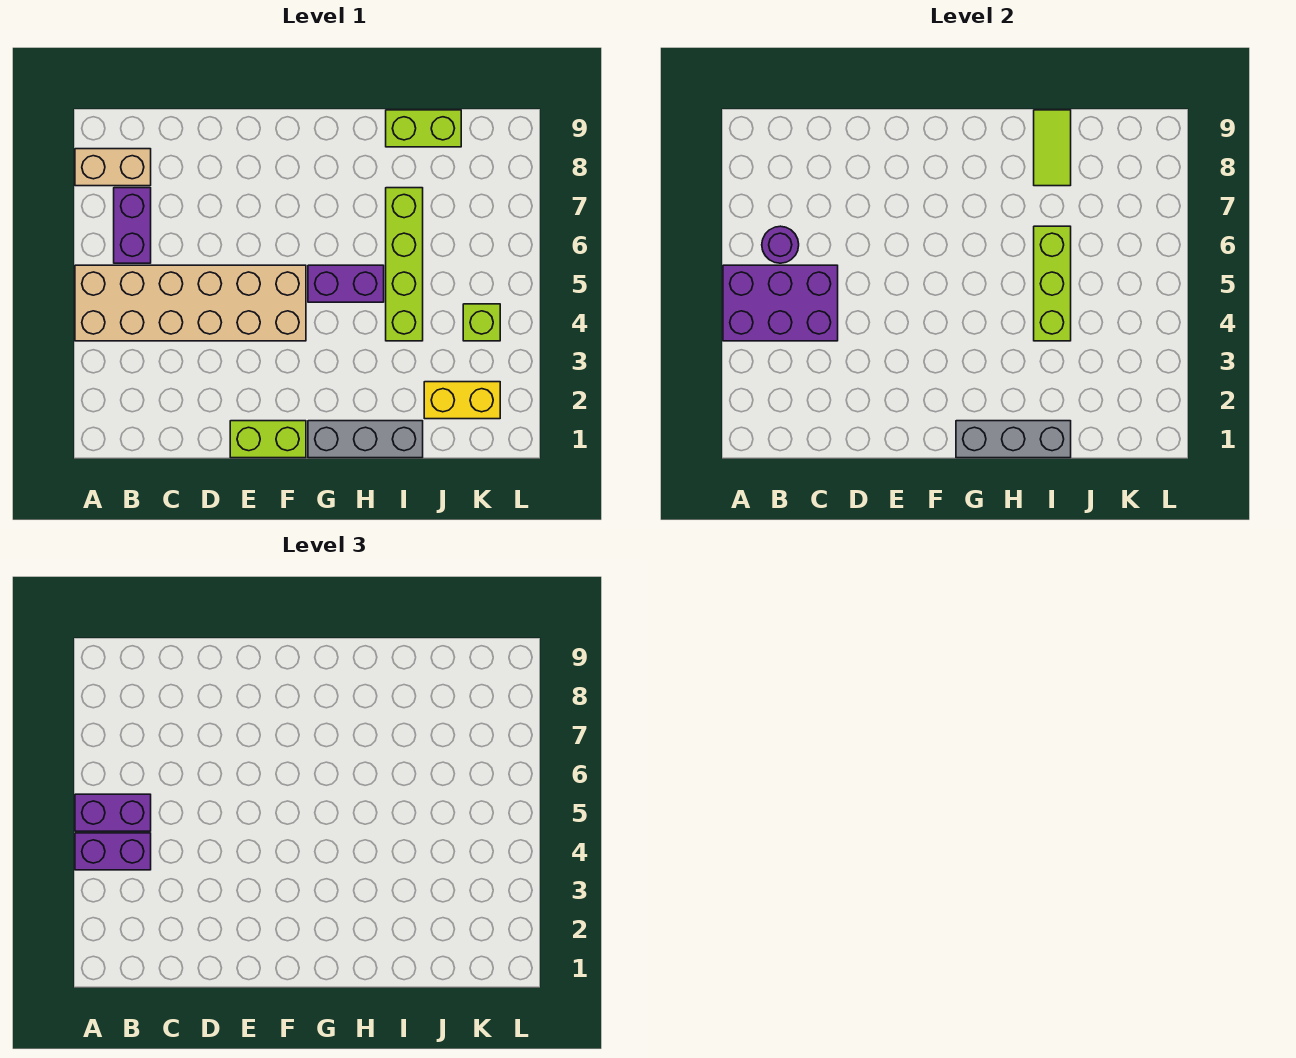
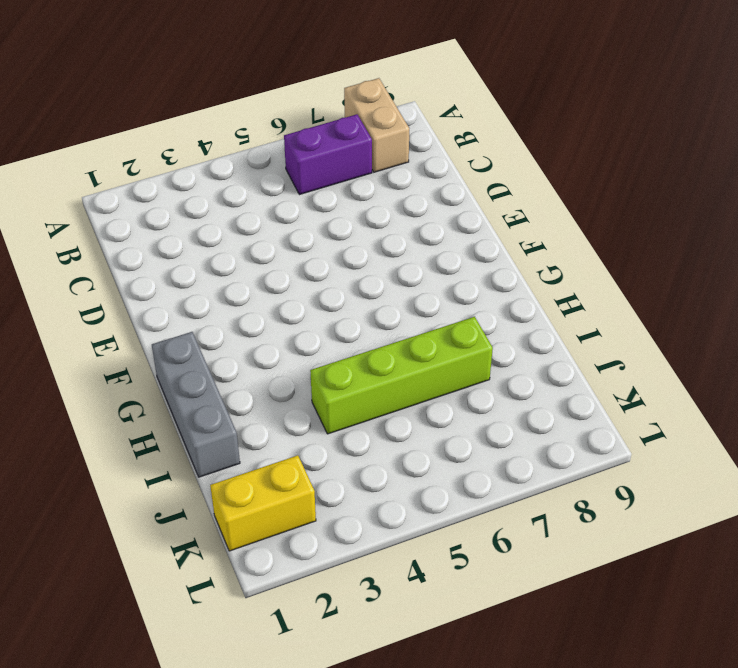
yellow brick K1:K2 level 1 -> yellow brick J2:K2 level 1
none -> tan brick A4:F5 level 1
none -> lime brick E1:F1 level 1
none -> purple brick G5:H5 level 1

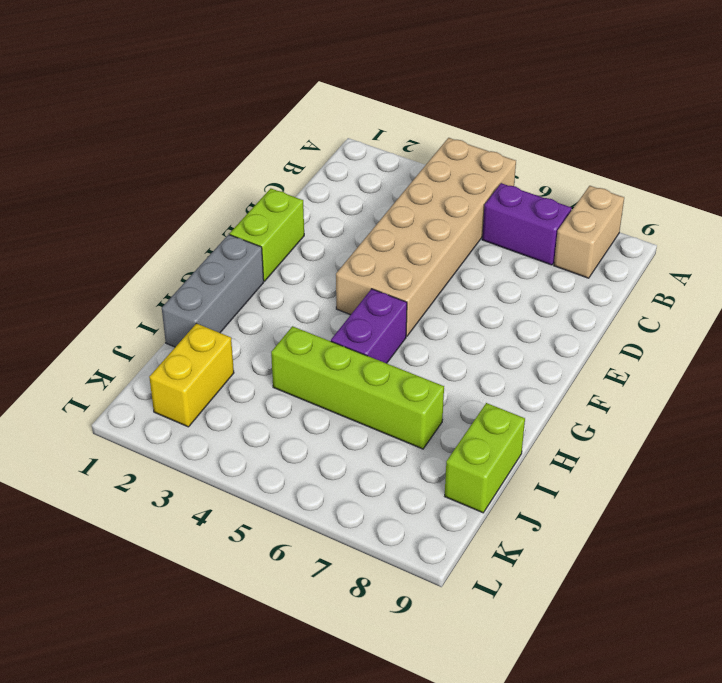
none -> lime brick K4 level 1
none -> purple brick A4:C5 level 2
none -> purple round brick B6 level 2

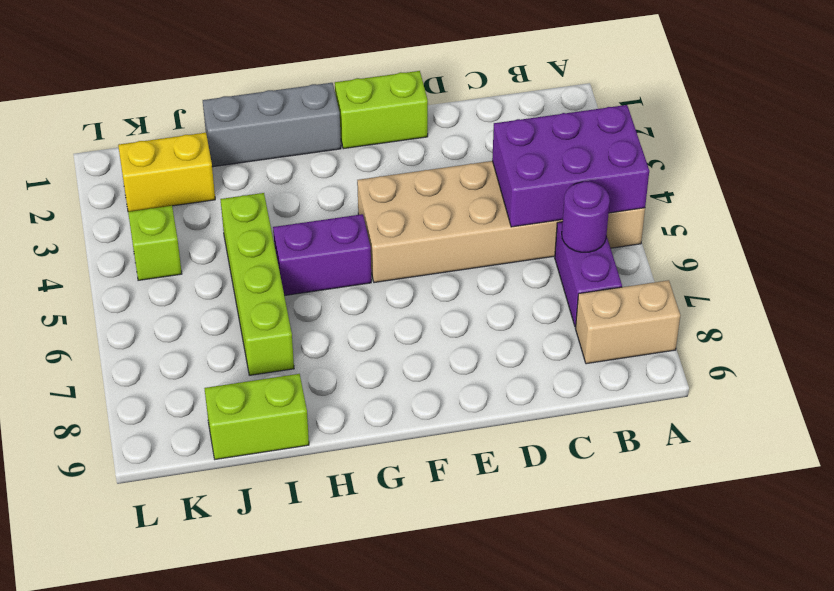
none -> grey brick G1:I1 level 2
none -> lime brick I4:I6 level 2
none -> lime tile I8:I9 level 2

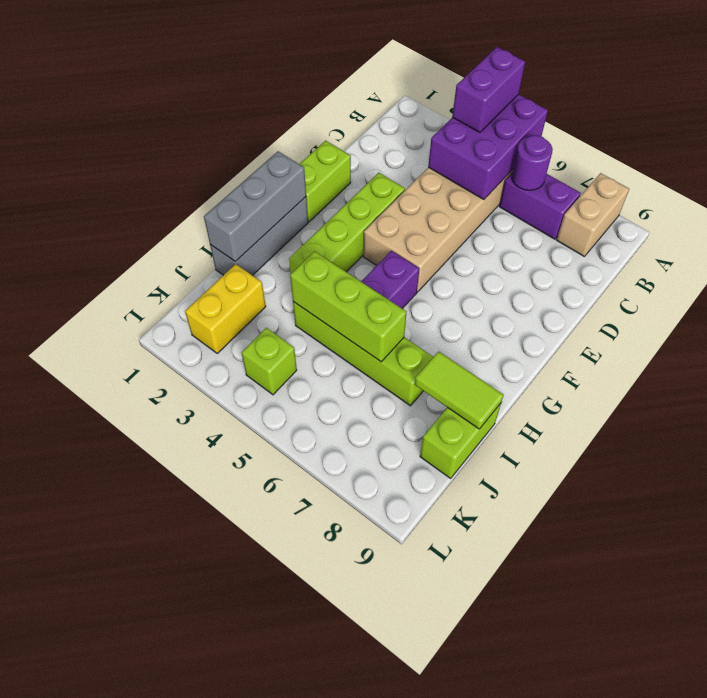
lime brick E3:H3 level 1 -> none
none -> purple brick A5:B5 level 3

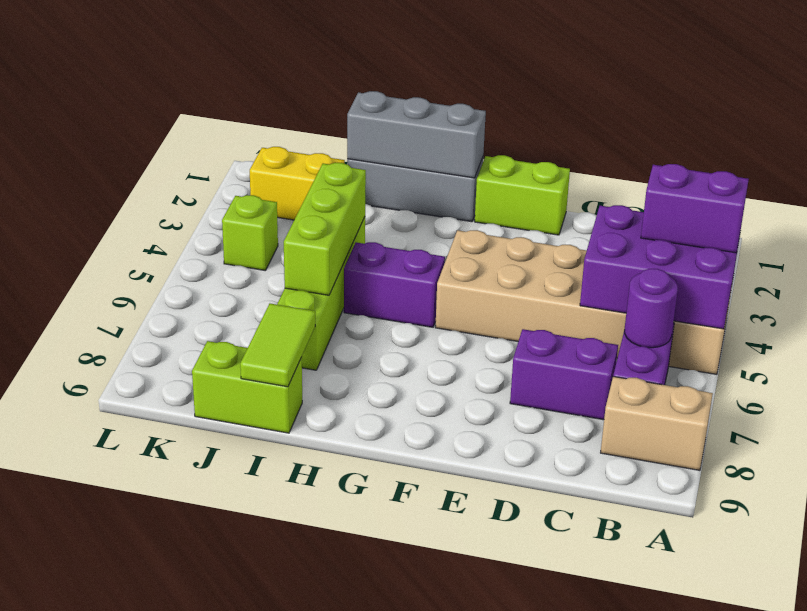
purple brick C7:D7 level 1 -> purple brick A5:B5 level 3

